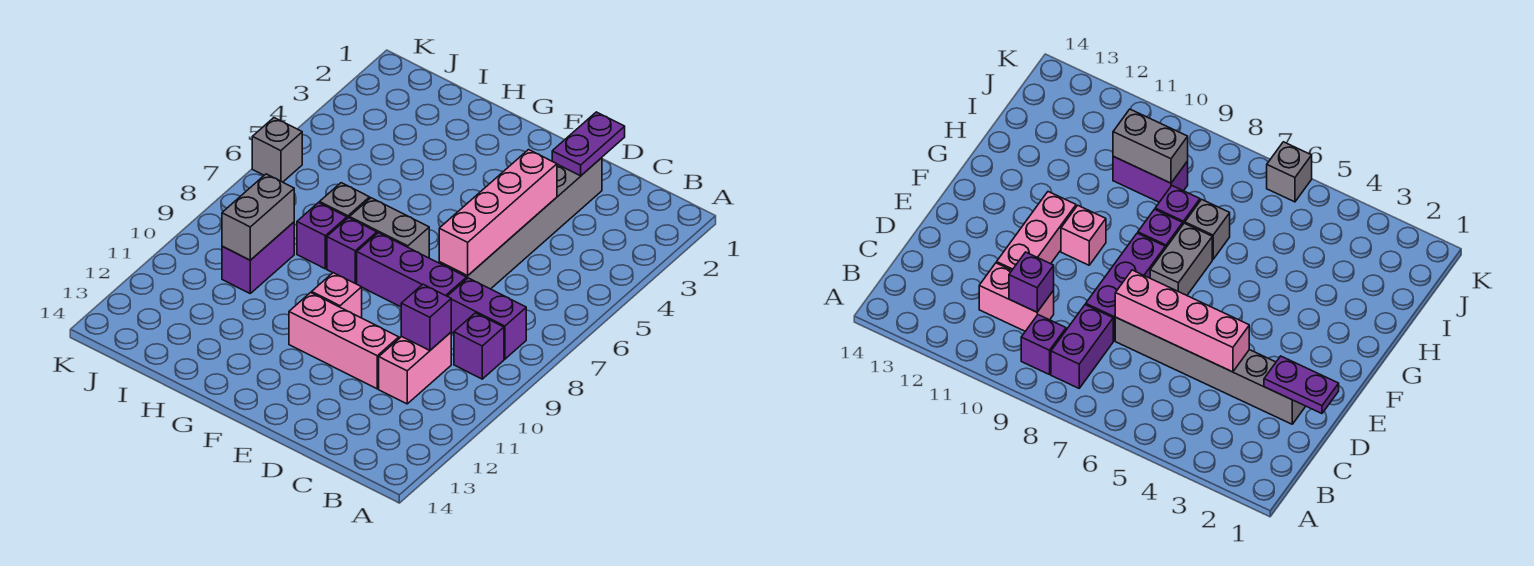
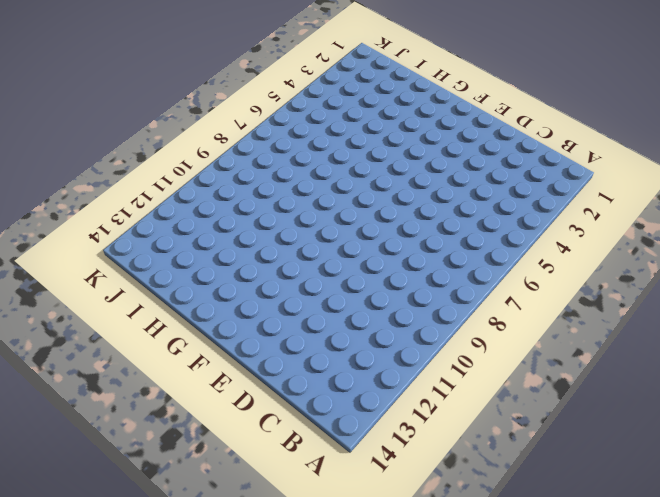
none -> purple brick B8:C8 level 1
none -> purple brick B9 level 1
none -> pink brick C10:C11 level 1

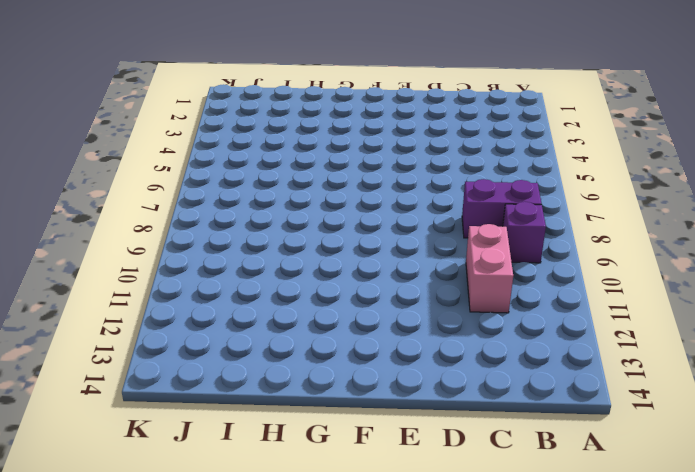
none -> grey brick D2:D7 level 1
none -> purple brick D8:F8 level 1
none -> pink brick D11:F11 level 1

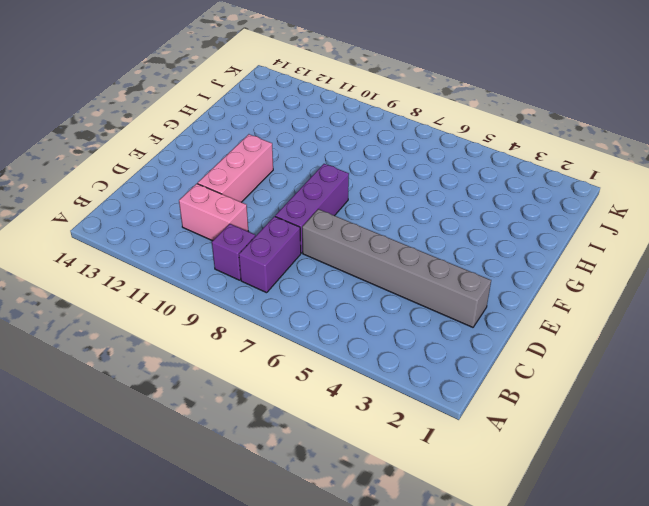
none -> grey brick F7:G7 level 1
none -> pink brick F10 level 1
none -> purple brick G8 level 1

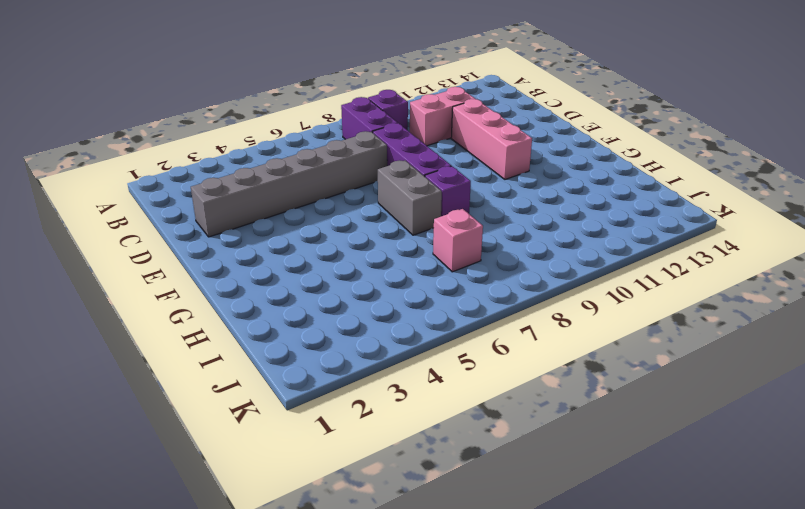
pink brick I7 level 1 -> pink brick F10 level 1
none -> grey brick H7 level 1
none -> purple brick H8 level 1
none -> purple brick I9:I10 level 1

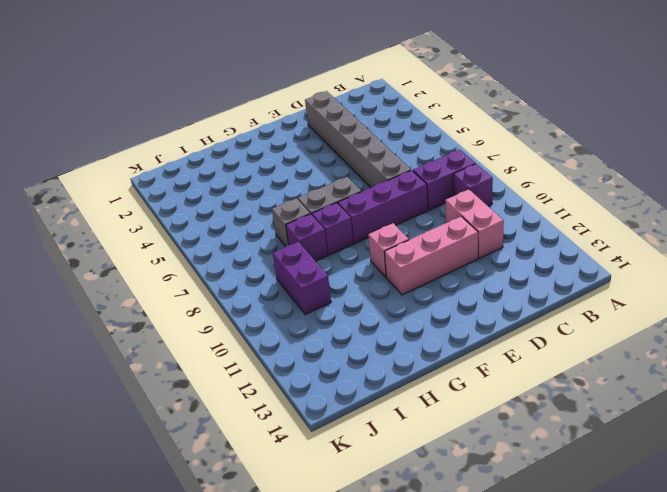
none -> grey brick K6 level 1
none -> purple brick C10 level 2
none -> purple plate D1:D2 level 2

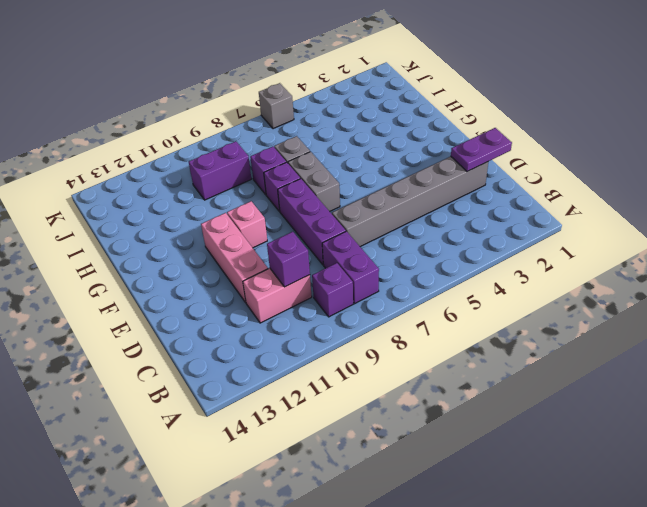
none -> pink brick D4:D7 level 2
none -> grey brick I9:I10 level 2

